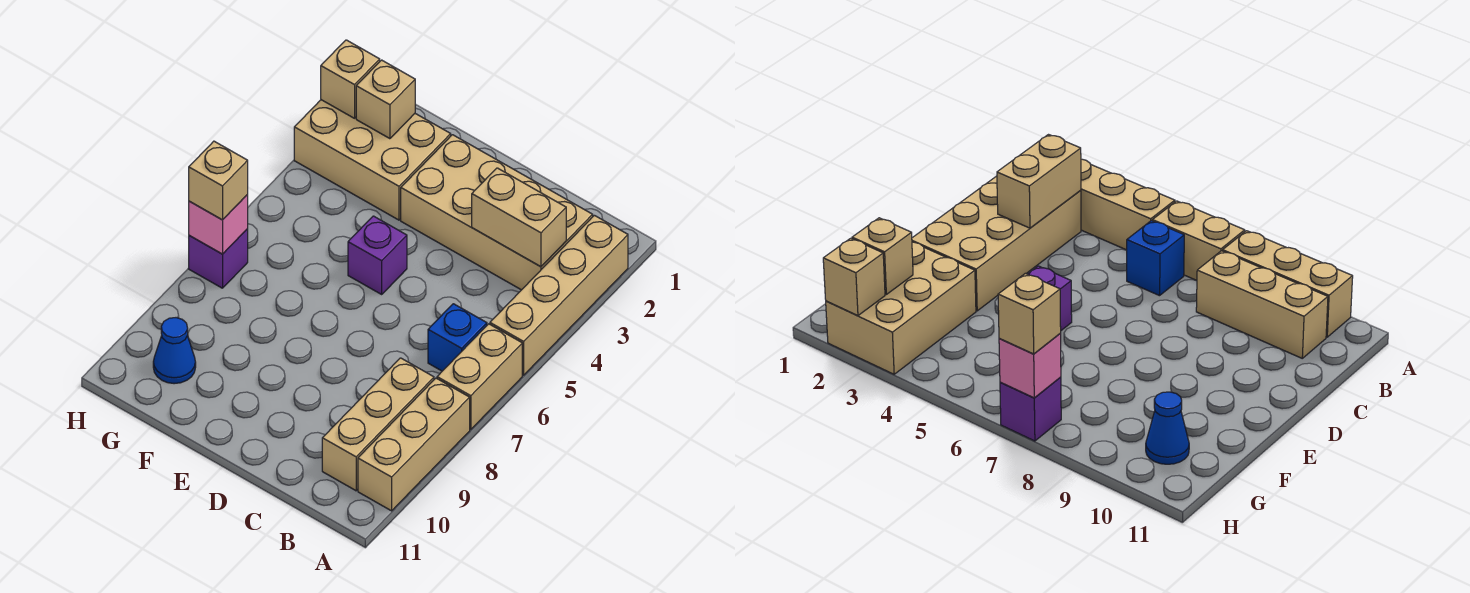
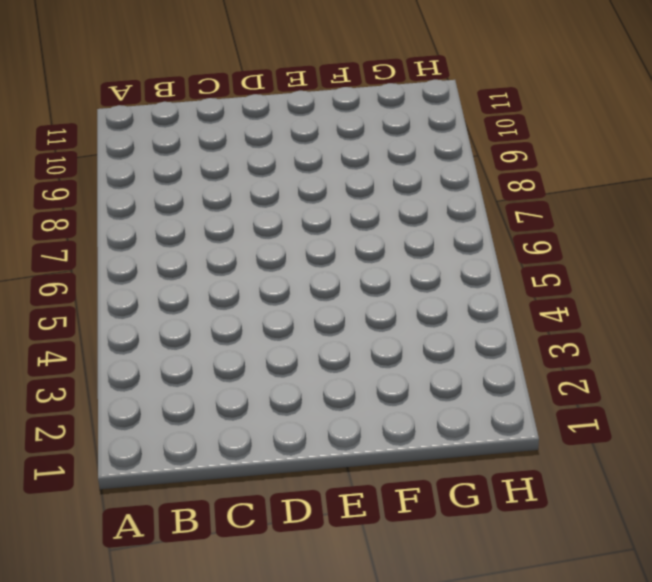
none -> tan brick A2:A5 level 1
none -> tan brick A6:A7 level 1
none -> tan brick A8:A10 level 1

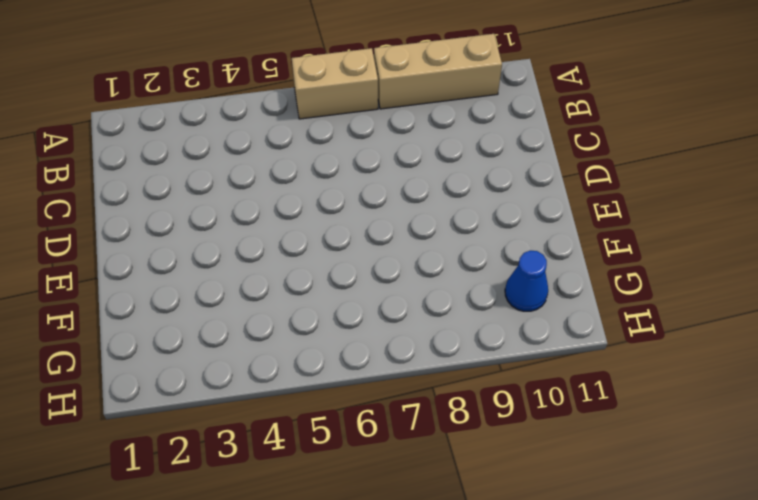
none -> tan brick A2:A5 level 1
none -> tan brick B2:E3 level 1
none -> blue brick B6 level 1

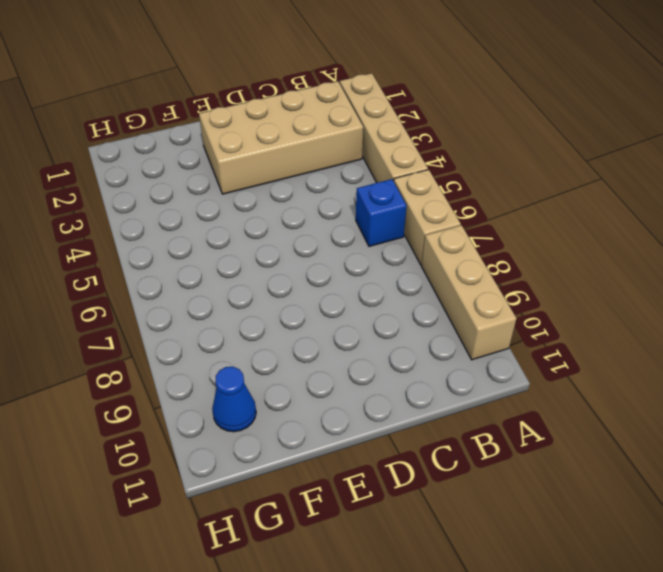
none -> tan brick B8:B10 level 1
none -> purple brick E5 level 1
none -> tan brick F2:H3 level 1

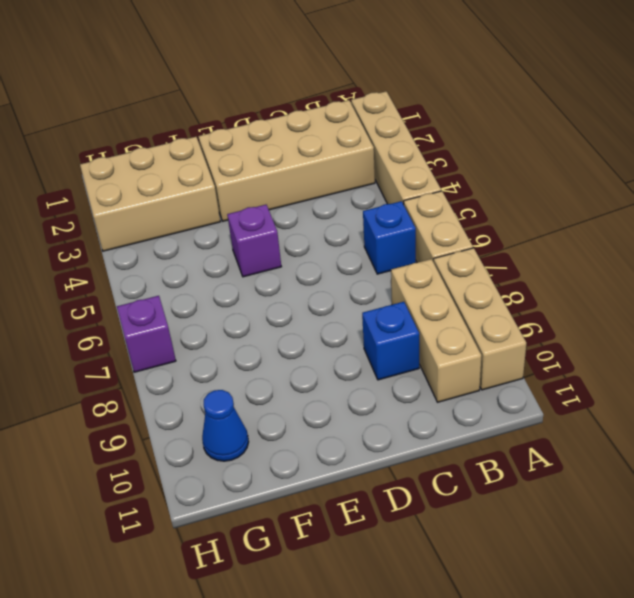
blue brick C9 level 1 -> none
none -> tan brick B3:C3 level 2
none -> tan brick G2 level 2
none -> tan brick H2 level 2

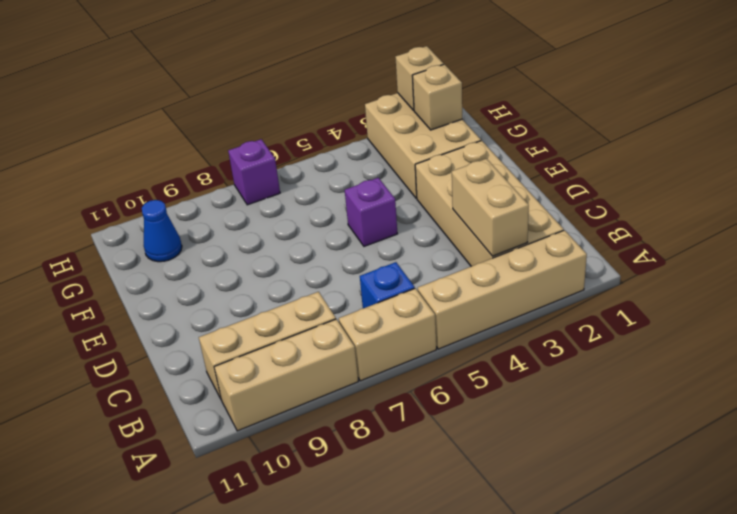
none -> pink brick H7 level 2
none -> tan brick H7 level 3

